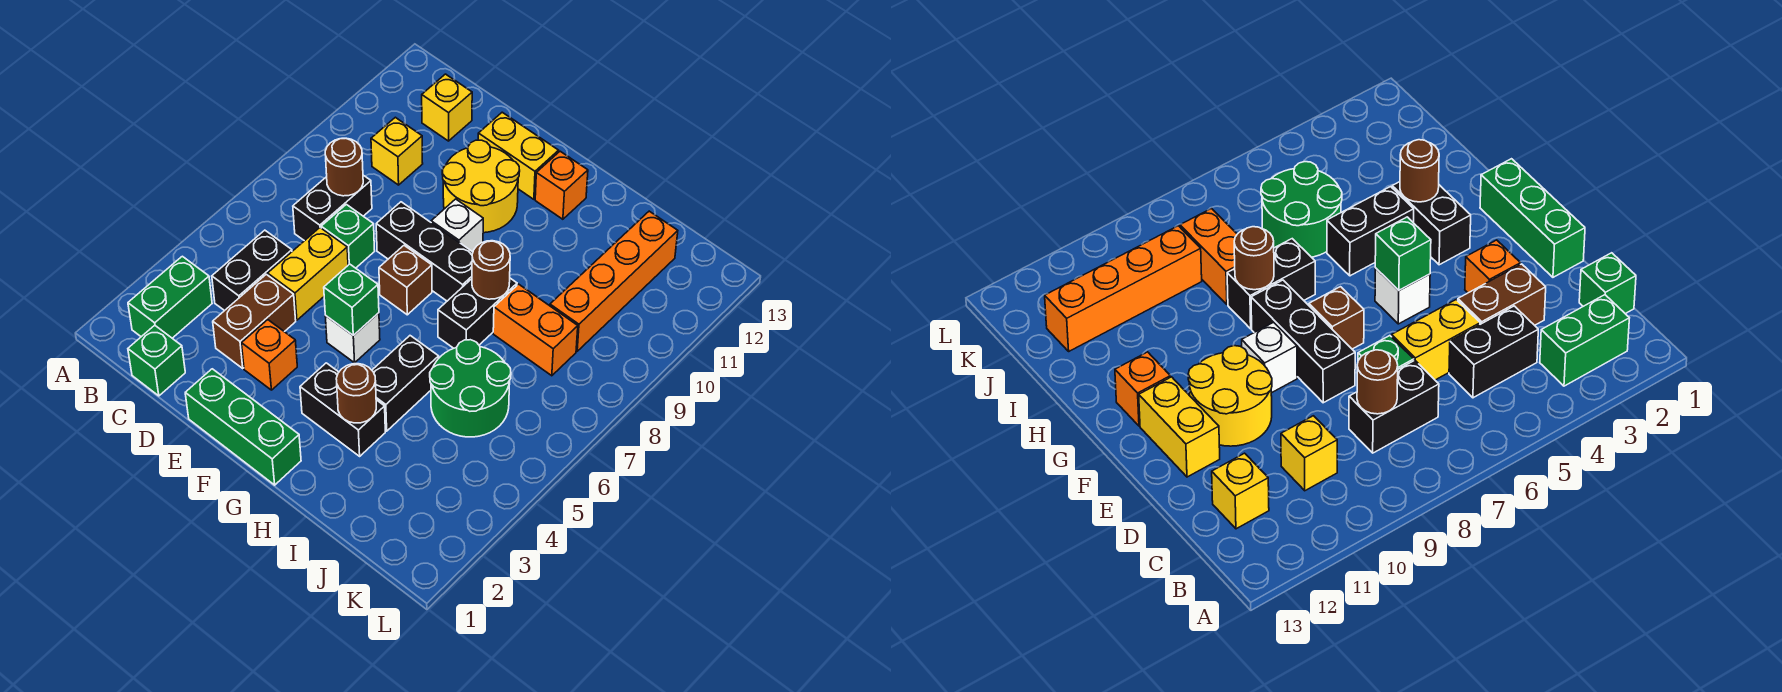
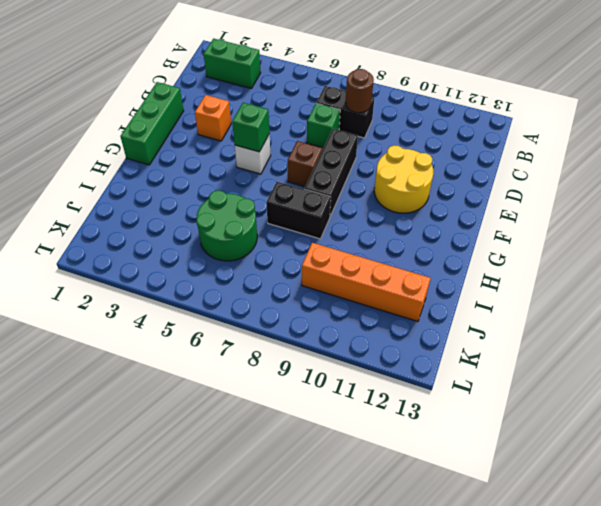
none -> green brick C1 level 1
none -> black brick C4:C5 level 1
none -> yellow brick C10 level 1

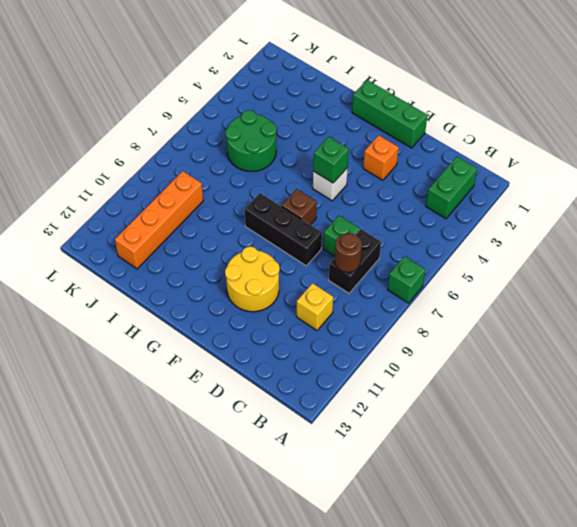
green brick A7 level 1 -> green brick C1 level 1
none -> black brick C4:C5 level 1
none -> yellow brick C12 level 1
none -> brown brick D3:D4 level 1

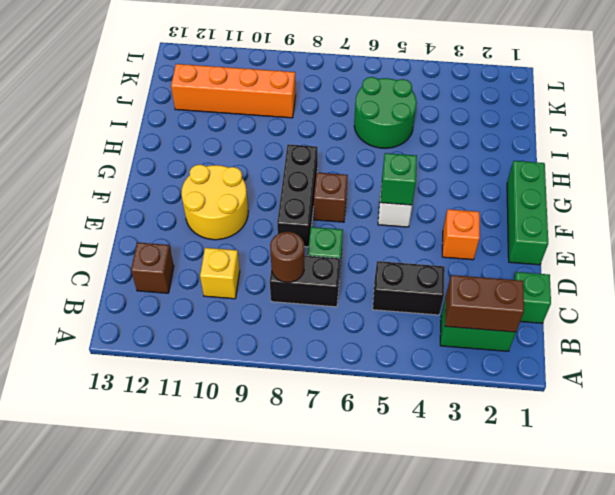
brown brick B2:B3 level 2 -> brown brick D3:D4 level 1
brown brick C12 level 1 -> yellow brick C12 level 1
none -> yellow brick D5:D6 level 1
none -> yellow brick E12:F12 level 1
none -> white brick F9 level 1

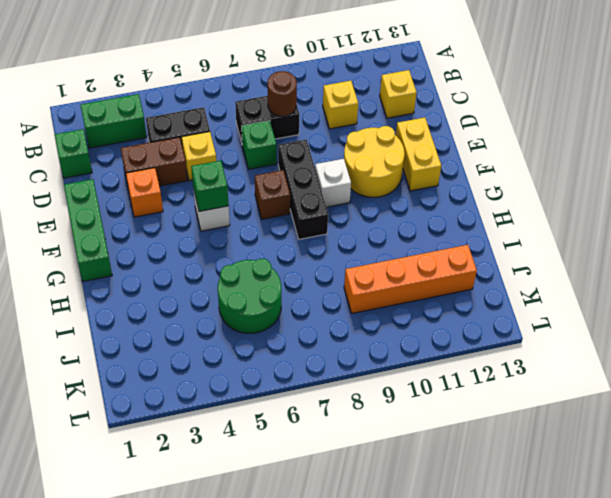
yellow brick D5 level 1 -> yellow brick D5:D6 level 1
none -> black brick G3:H3 level 1
none -> orange brick G12 level 1
none -> black brick H4:H5 level 1

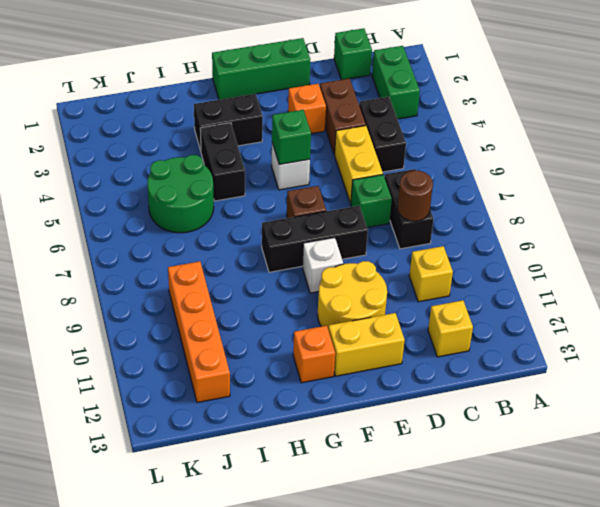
none -> black brick H7:H8 level 1
none -> orange brick I8:J8 level 1
none -> brown round brick H3 level 2

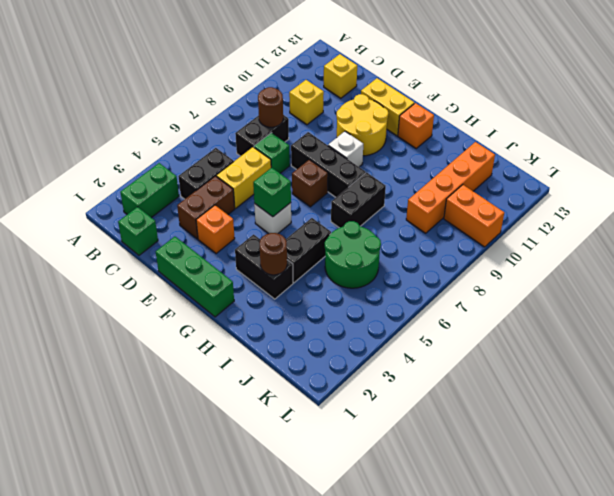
orange brick K10:L10 level 1 -> orange brick I8:J8 level 1
none -> brown round brick H8 level 2

